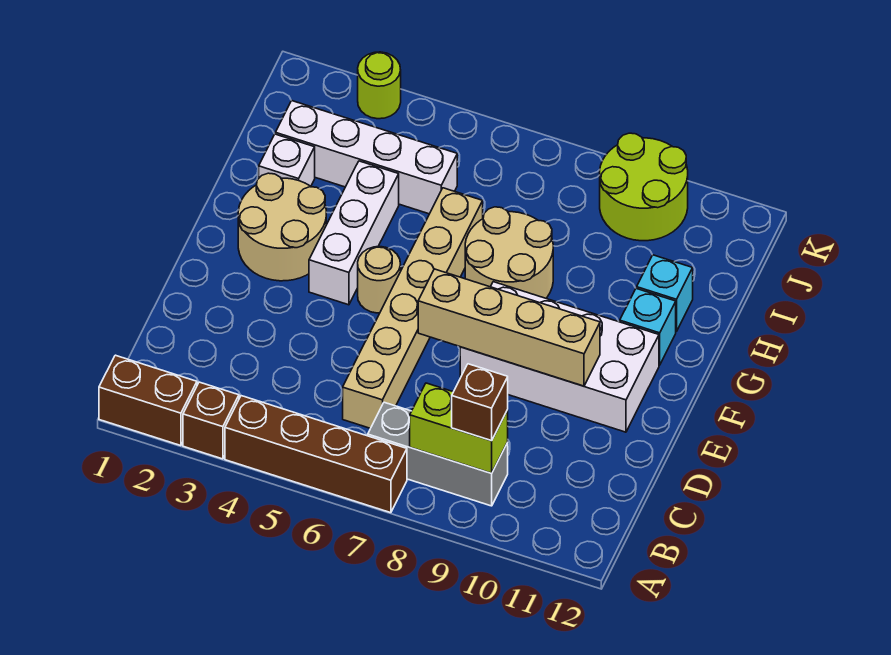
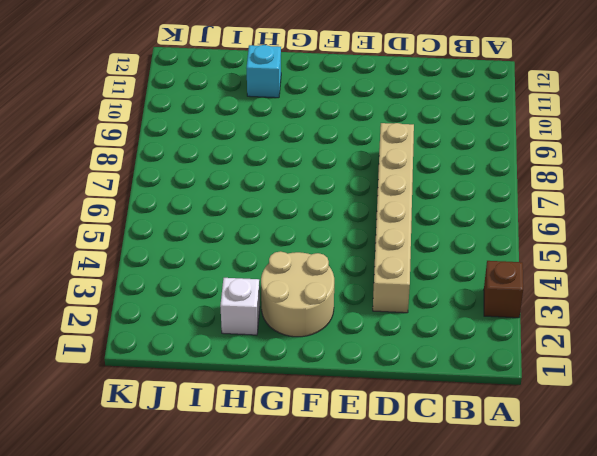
tan brick D3:D8 level 1 -> tan brick C6:H6 level 1
none -> brown brick A1:A2 level 1
none -> brown brick A4:A7 level 1
none -> grey brick B7:B9 level 1

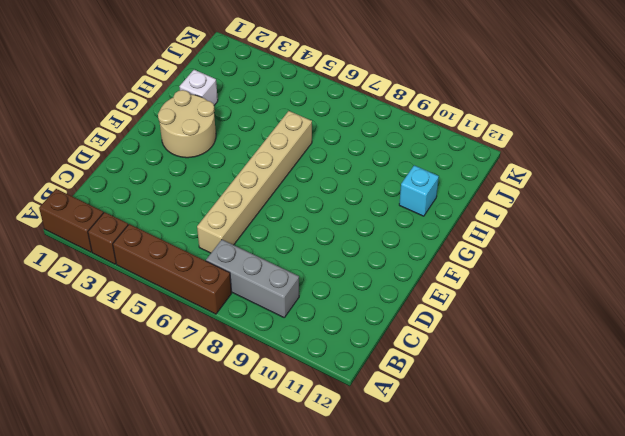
none -> white brick E8:F11 level 1
none -> white brick F4:H4 level 1
none -> tan round brick F5 level 1

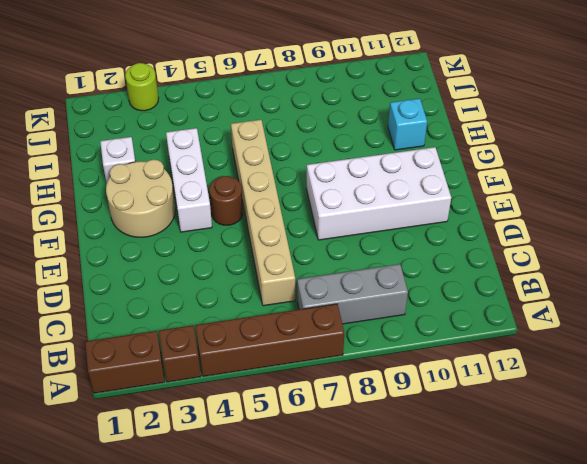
brown round brick F5 level 1 -> tan round brick F5 level 1
none -> tan round brick G7:H8 level 1
none -> cyan brick G11 level 1
none -> white brick I2:I5 level 1

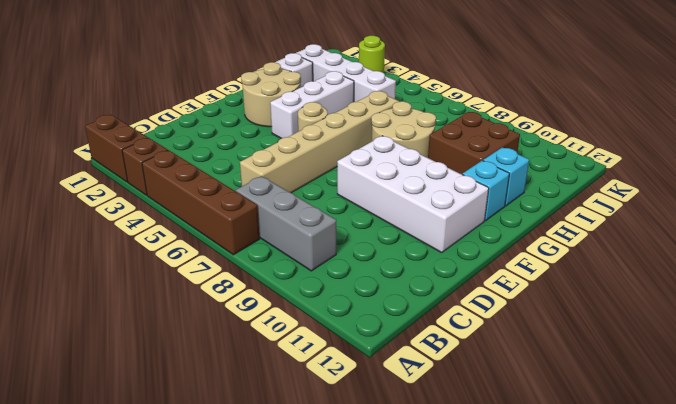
brown brick H9:I10 level 1 -> none
none -> lime round brick J9:K10 level 1
none -> lime brick B8:B9 level 2
none -> tan brick E7:E10 level 2

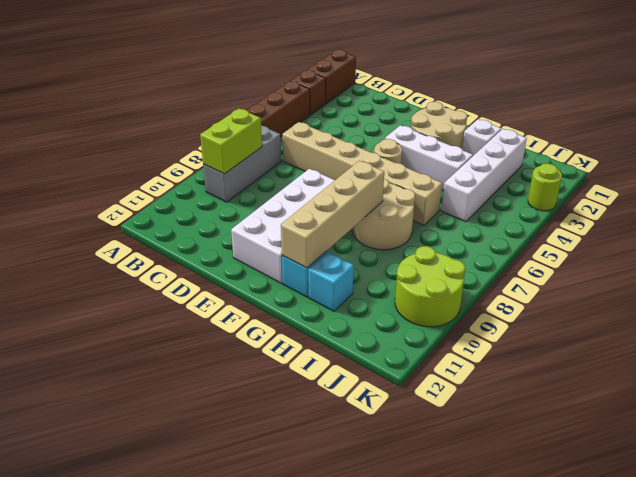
tan brick G8:G11 level 2 -> tan brick E7:E10 level 2
none -> brown brick B9 level 3

